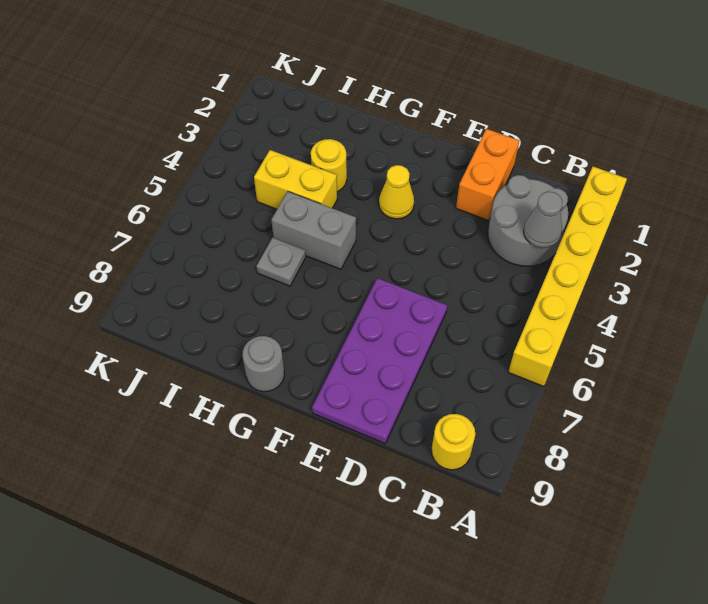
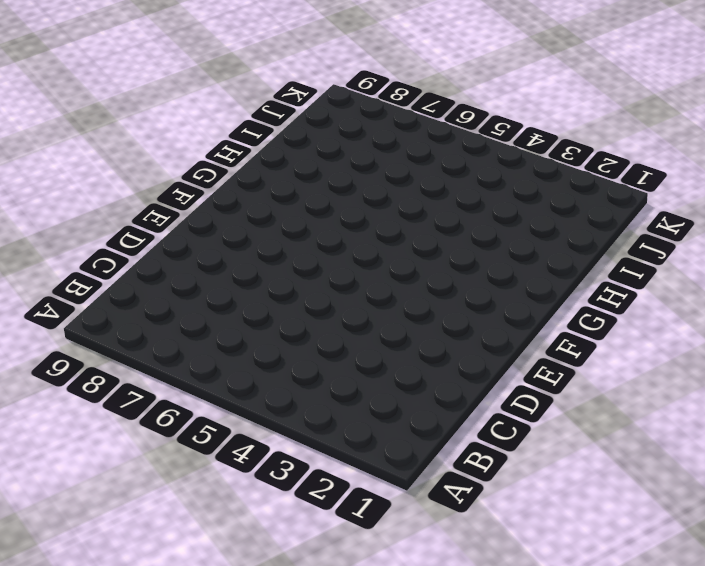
none -> yellow brick A1:A6 level 1
none -> grey round brick B2:C3 level 1
none -> yellow round brick B9 level 1

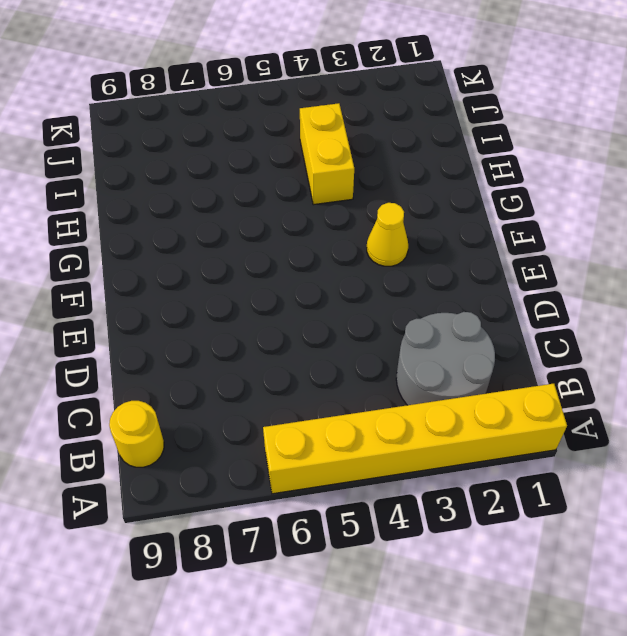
none -> orange brick D1:D2 level 1
none -> purple plate D6:E9 level 1
none -> grey brick G5:H5 level 1

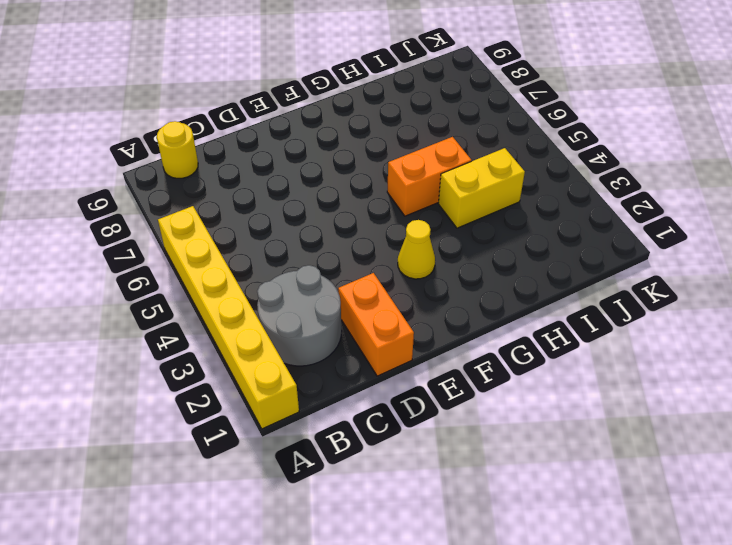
orange brick G5:H5 level 1 -> grey brick G5:H5 level 1
none -> purple plate D6:E9 level 1
none -> grey round brick G9 level 1
none -> yellow round brick H3 level 1

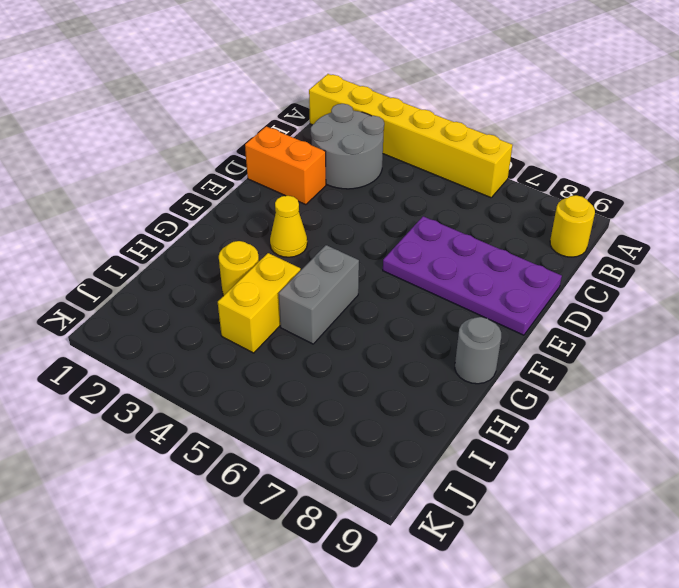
none -> grey plate H6 level 1
none -> grey cone B3 level 2

